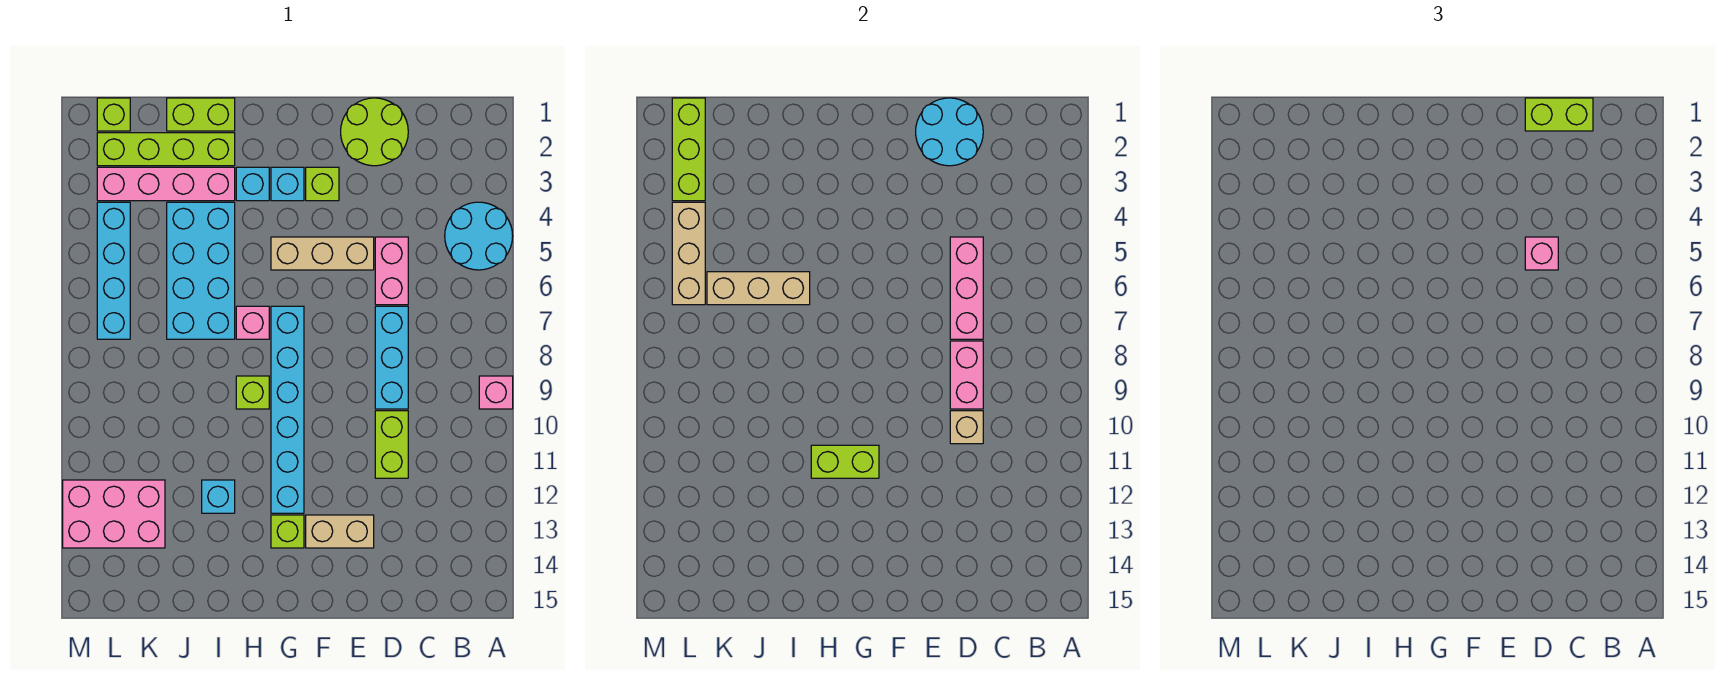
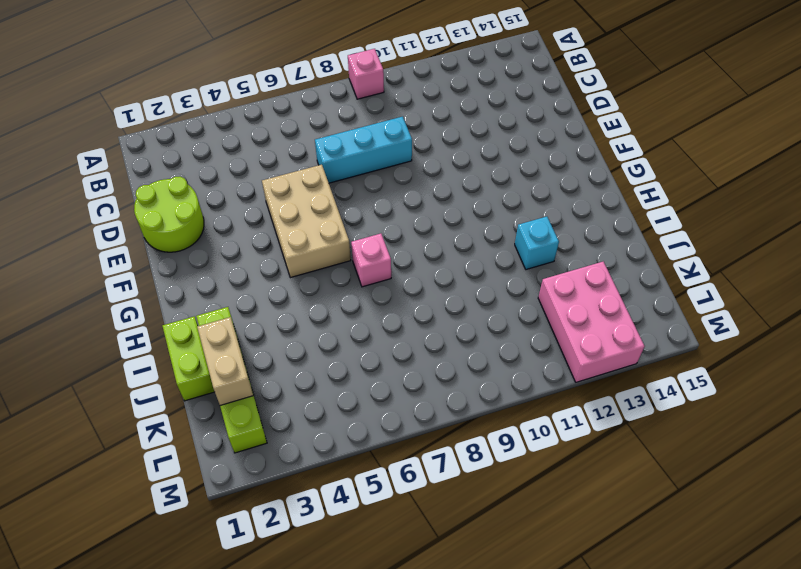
tan brick E5:G6 level 1 -> tan brick E5:G5 level 1
tan brick J2:K2 level 2 -> tan brick E13:F13 level 1
none -> cyan round brick A4:B5 level 1
none -> pink brick D5:D6 level 1
none -> lime brick D10:D11 level 1
none -> lime brick F3 level 1

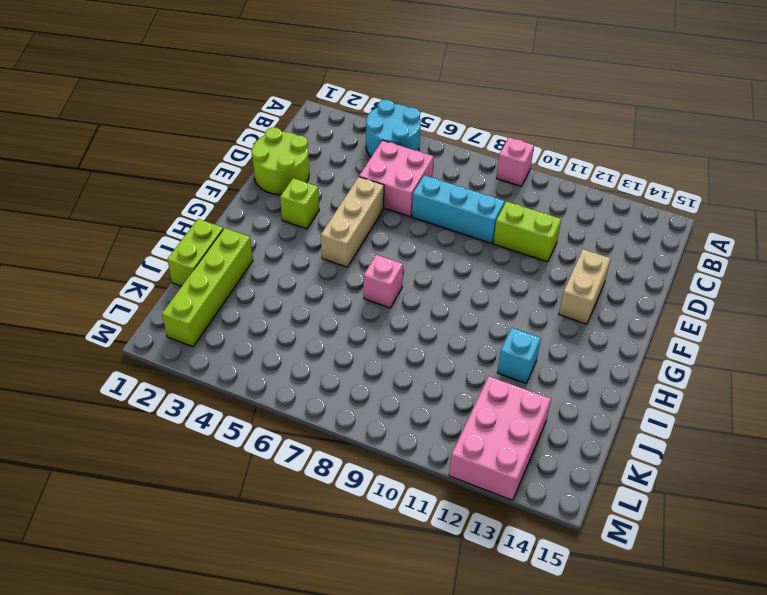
pink brick C5:D6 level 1 -> pink brick D5:D6 level 1
none -> cyan brick G3 level 1
none -> cyan brick G7:G12 level 1
none -> lime brick G13 level 1
none -> cyan brick H3 level 1

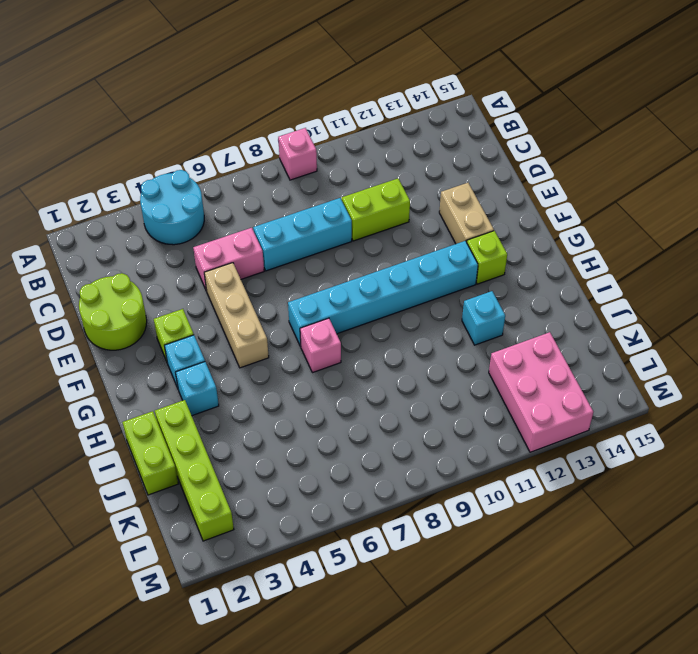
none -> lime brick H9 level 1
none -> pink brick I3:L3 level 1
none -> cyan brick I4:J7 level 1
none -> lime brick L1 level 1

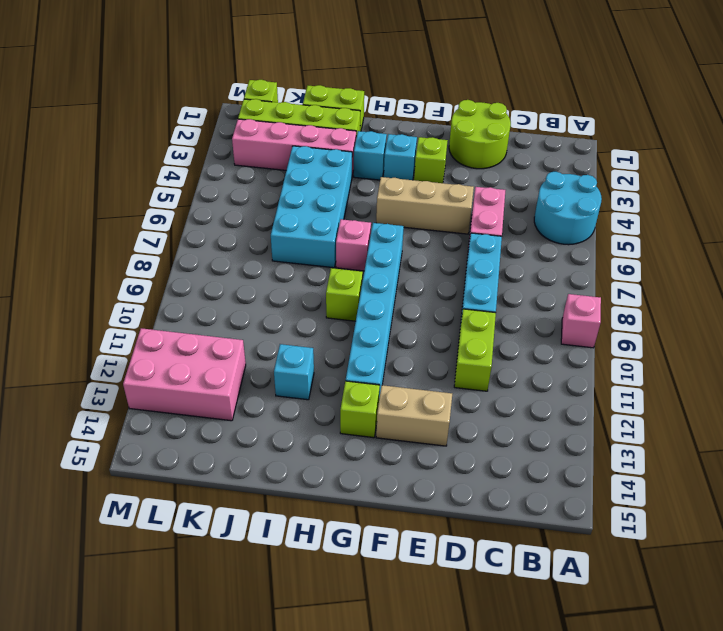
none -> cyan brick L4:L7 level 1
none -> cyan round brick D1:E2 level 2
none -> pink brick D5:D7 level 2
none -> pink brick D8:D9 level 2

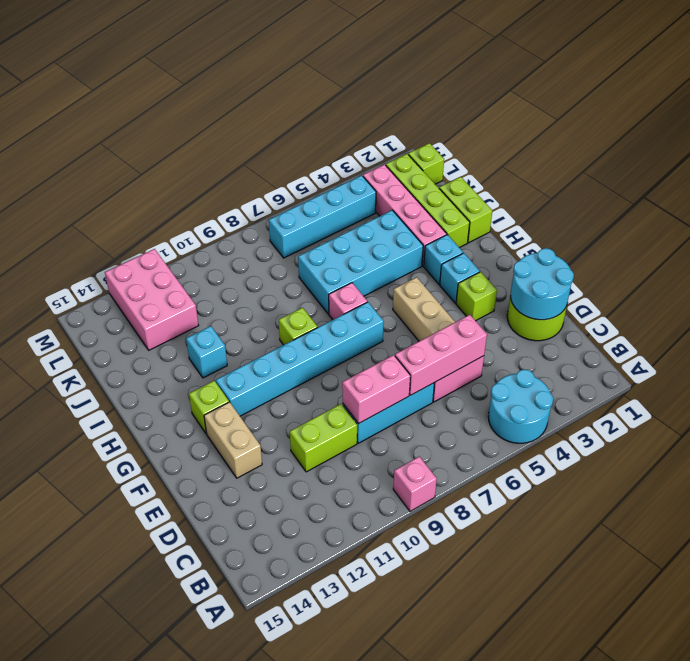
none -> tan brick D10 level 2
none -> lime brick G11:H11 level 2
none -> tan brick I6:K6 level 2
none -> lime brick L1:L3 level 2

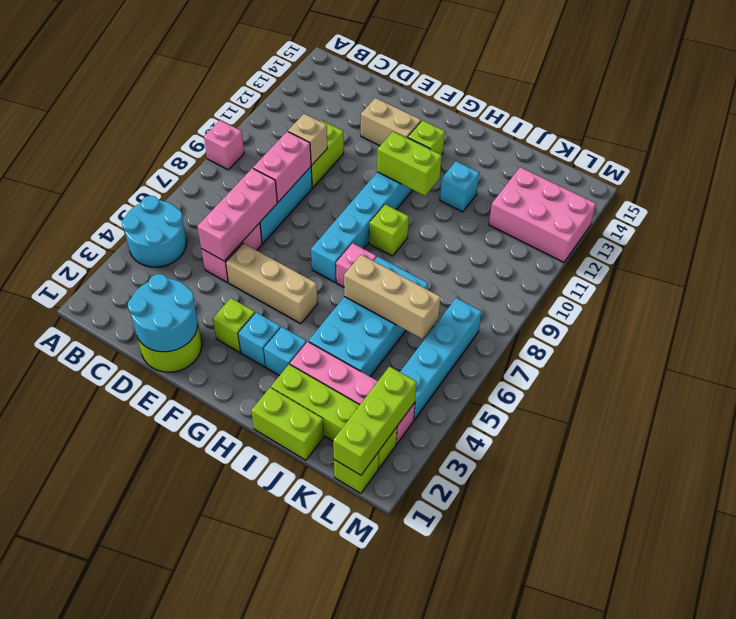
none -> tan brick L4:L6 level 2
none -> lime brick C1:D1 level 3
none -> pink brick D5 level 3

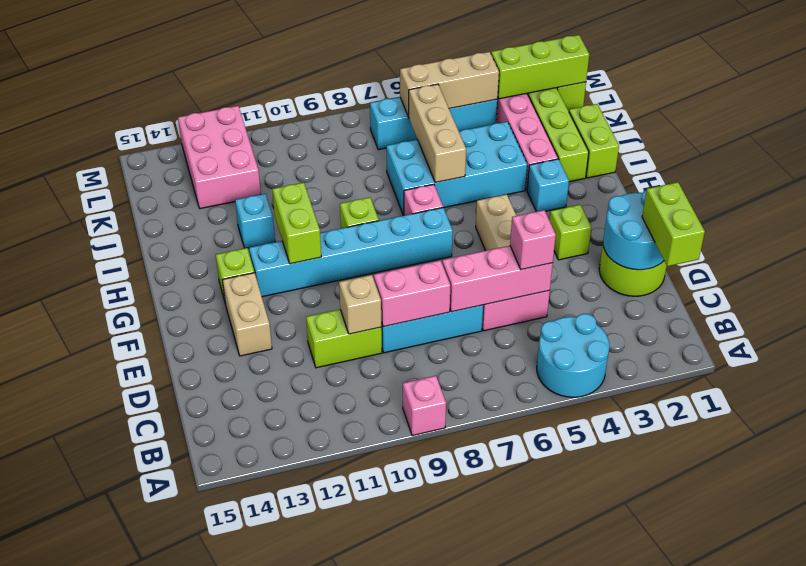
none -> cyan brick G3 level 1

